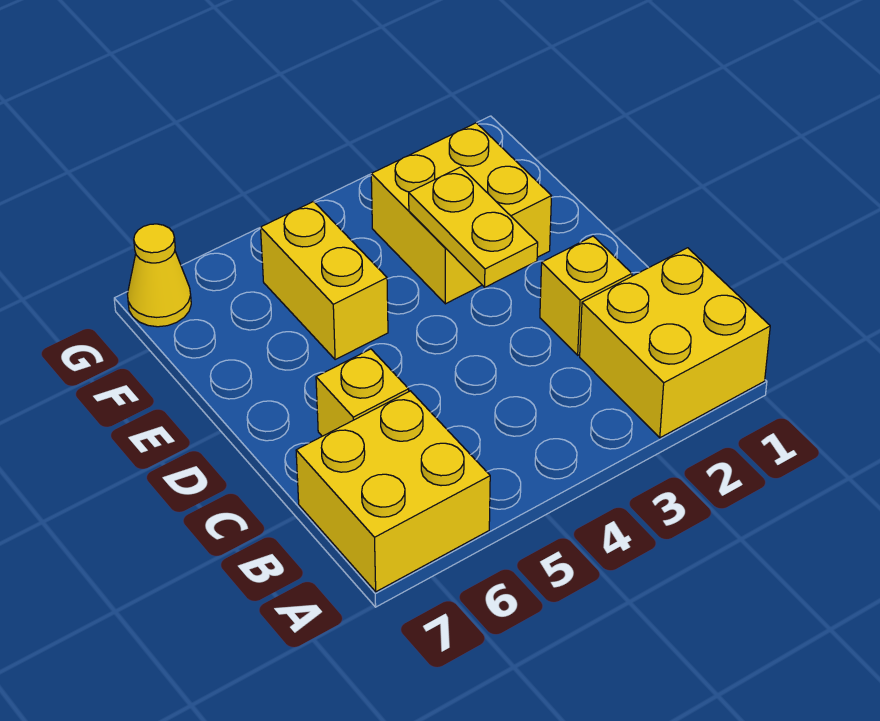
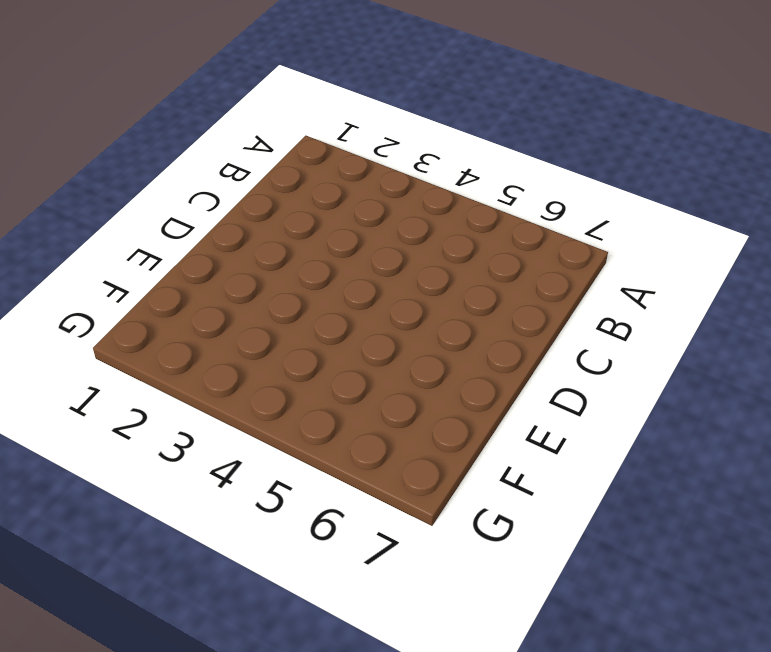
none -> yellow brick A1:B2 level 1
none -> yellow brick A6:B7 level 1

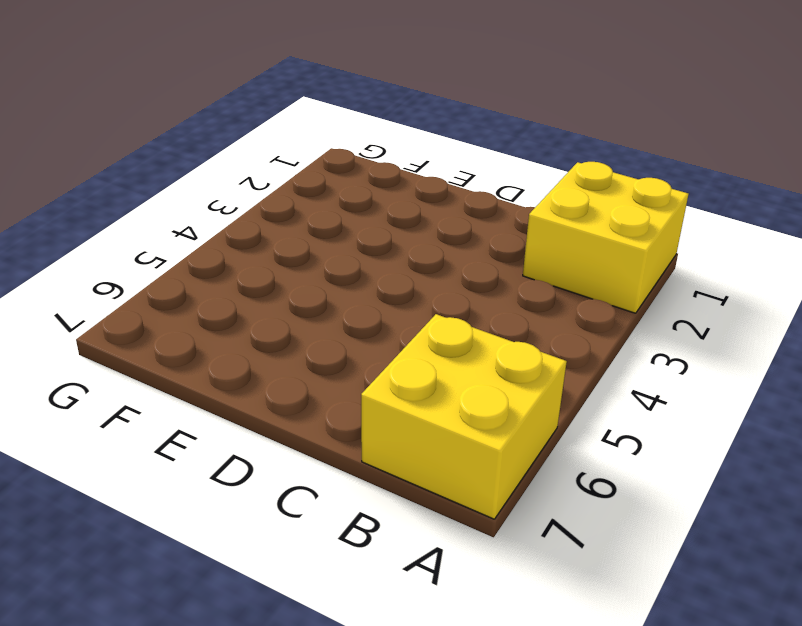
none -> yellow brick C2 level 1
none -> yellow brick C6 level 1

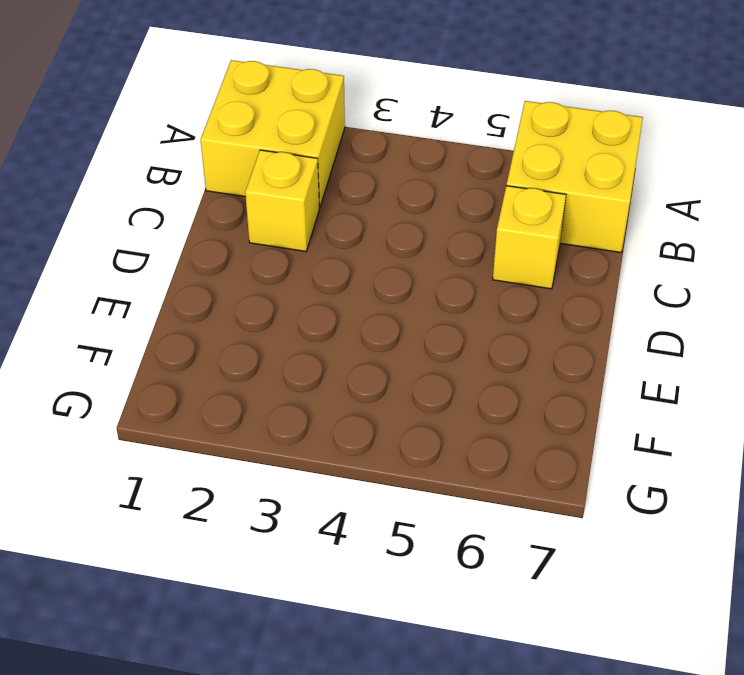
none -> yellow brick E2:F3 level 1
none -> yellow brick E5:F5 level 1

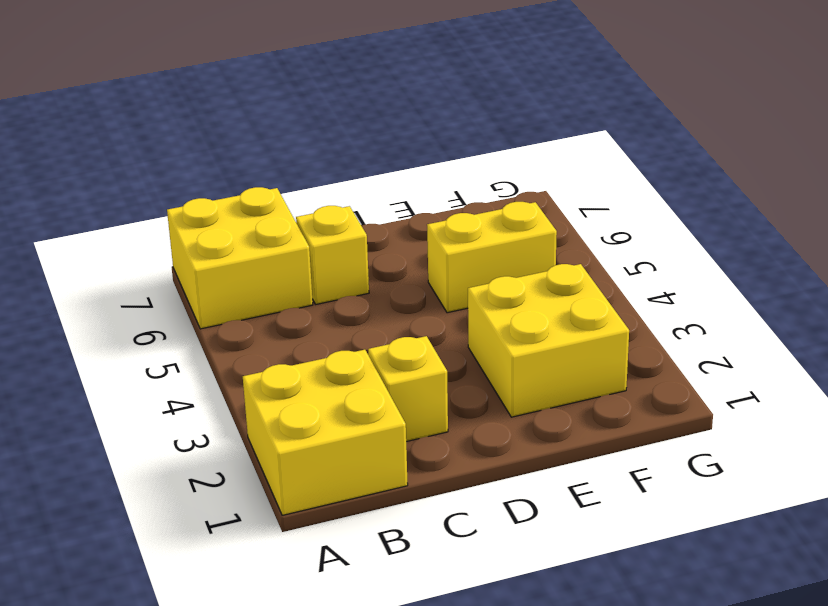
none -> yellow cone G7 level 1
none -> yellow plate D3:E3 level 2

